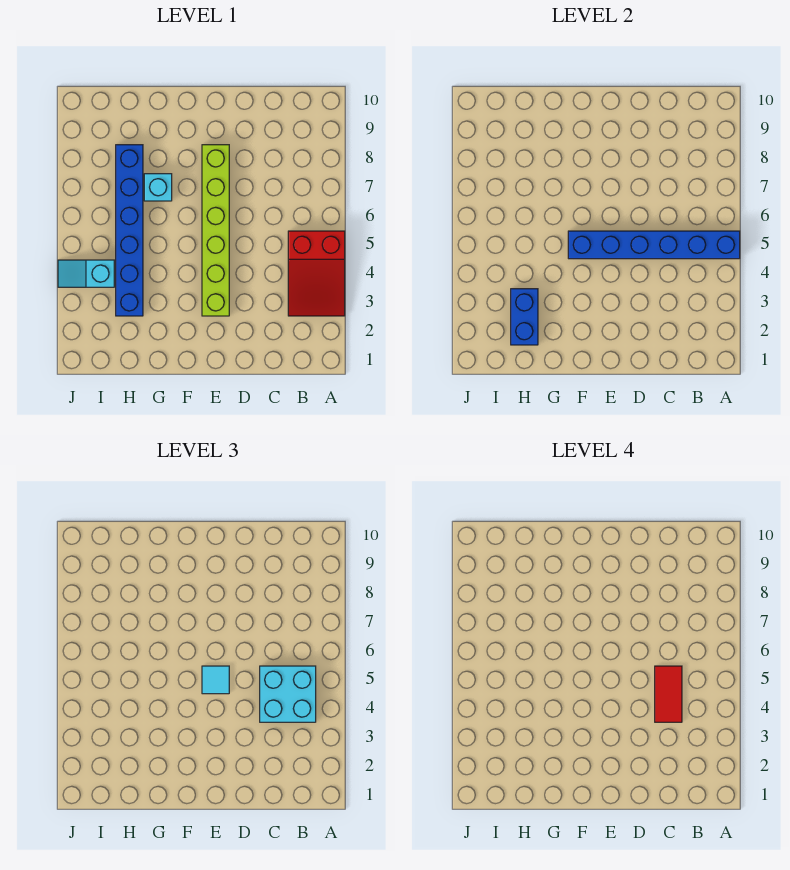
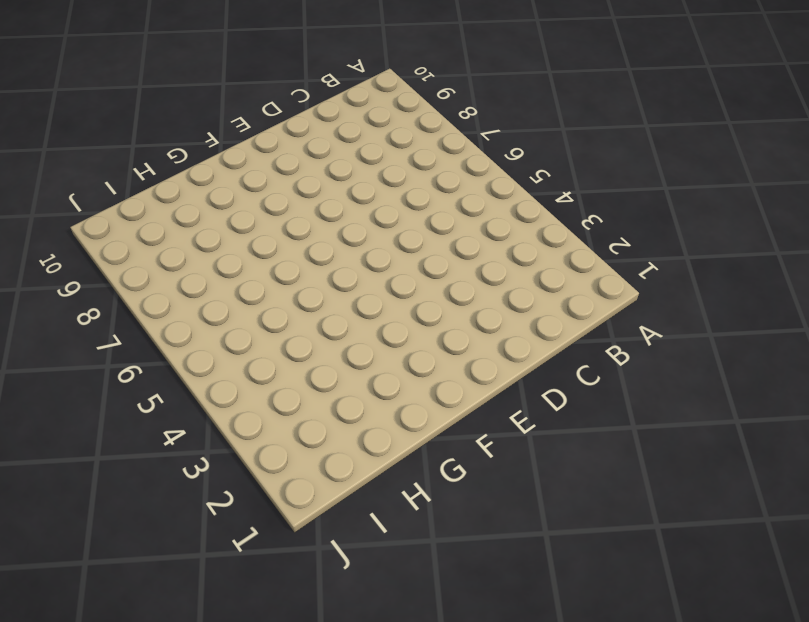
none -> red slope A3:B5 level 1 top 5
none -> lime brick E3:E8 level 1

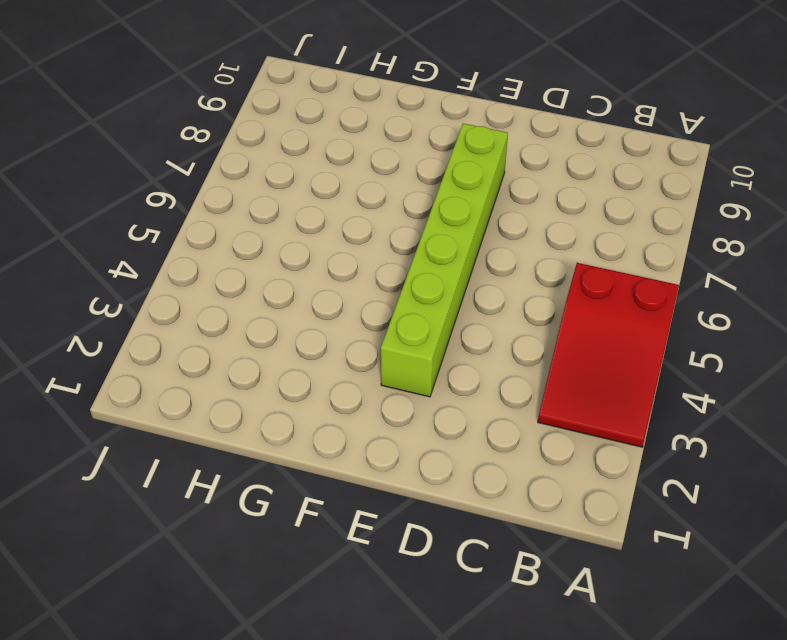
none -> cyan brick G7 level 1
none -> blue brick H3:H8 level 1

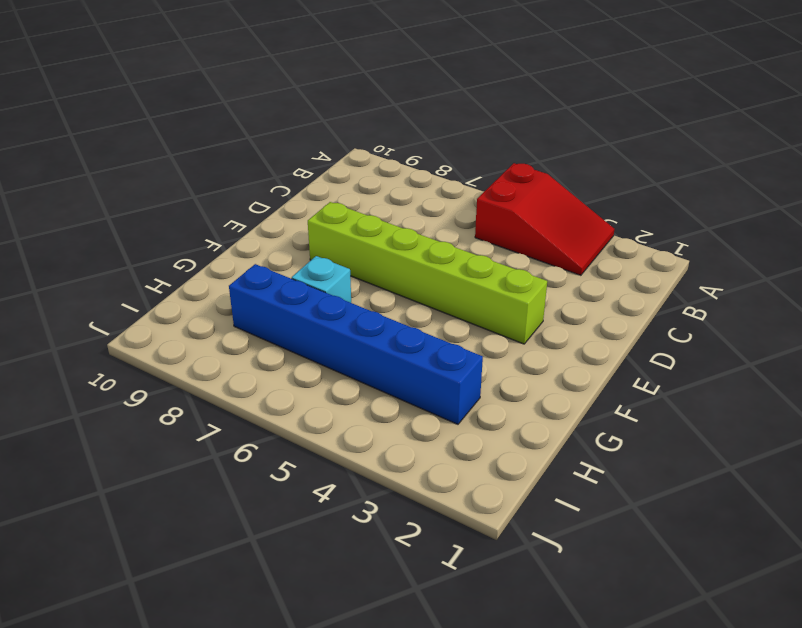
none -> cyan slope I4:J4 level 1 top I
none -> blue brick A5:F5 level 2

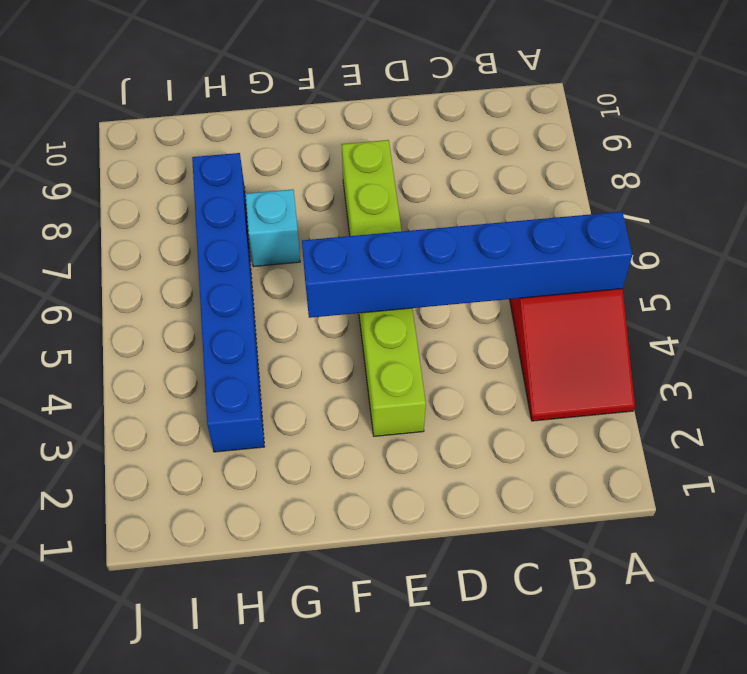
none -> cyan slope I4:J4 level 1 top I
none -> blue brick H2:H3 level 2

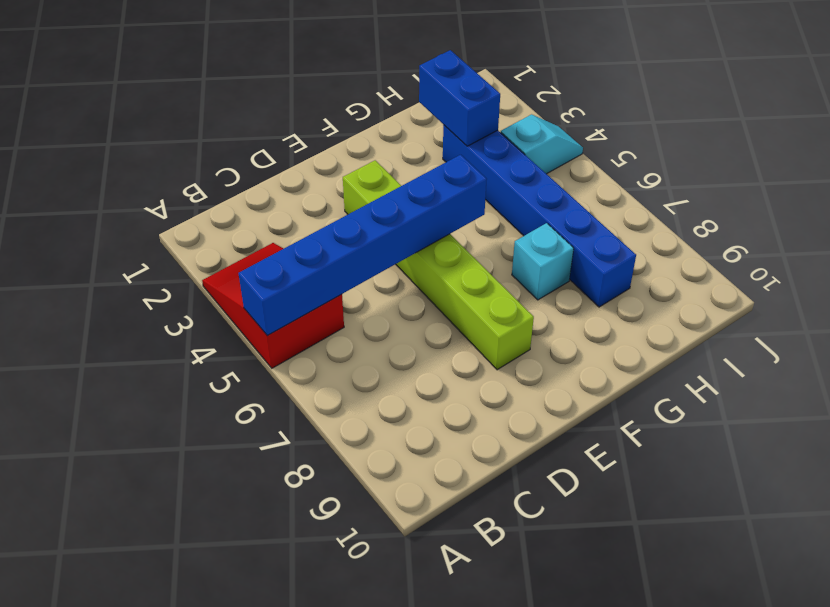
none -> cyan brick B4:C5 level 3
none -> cyan tile E5 level 3

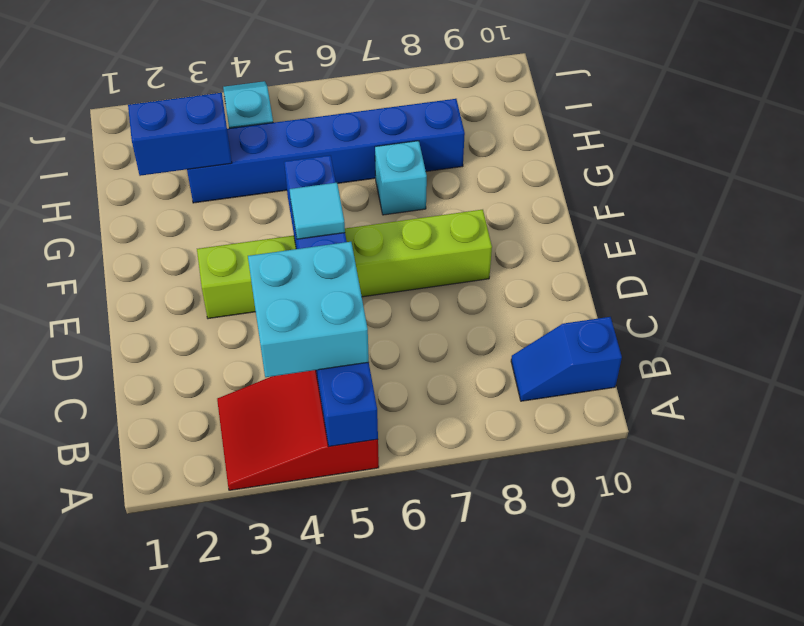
blue slope B9:B10 level 1 top 10 -> none
none -> red tile C4:C5 level 4

